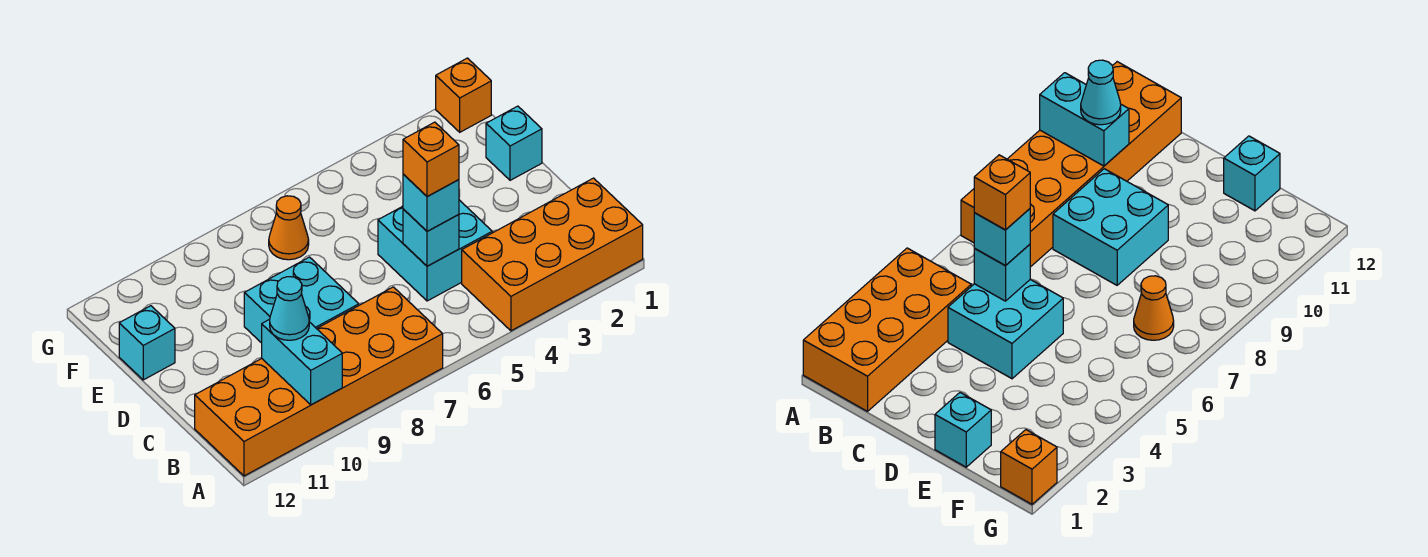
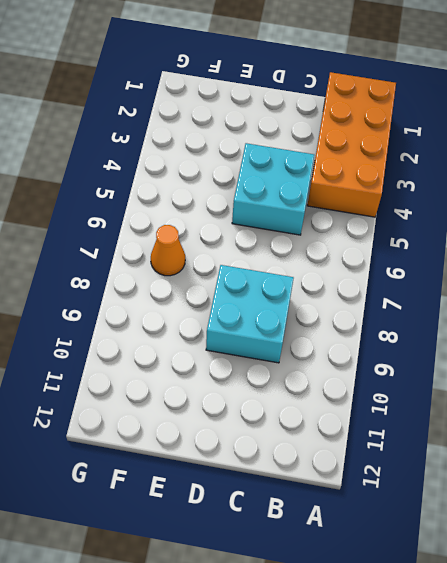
none -> orange brick A7:B12 level 1
none -> cyan brick E1 level 1
none -> cyan brick E12 level 1

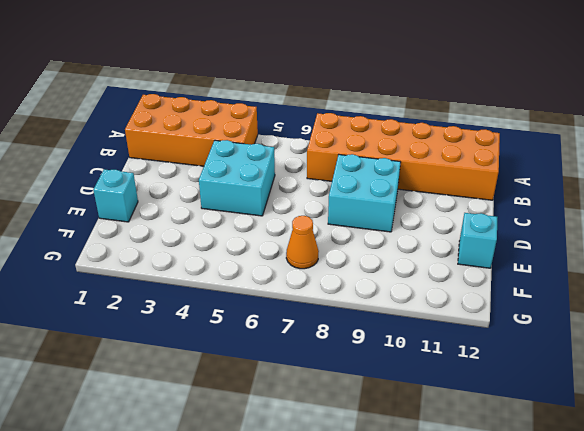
none -> orange brick G1 level 1
none -> cyan brick A10:B10 level 2
none -> cyan brick C5 level 2

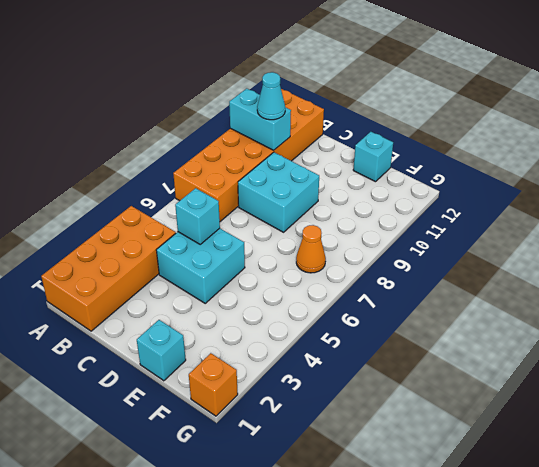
none -> cyan brick C5 level 3
none -> orange brick C5 level 4

